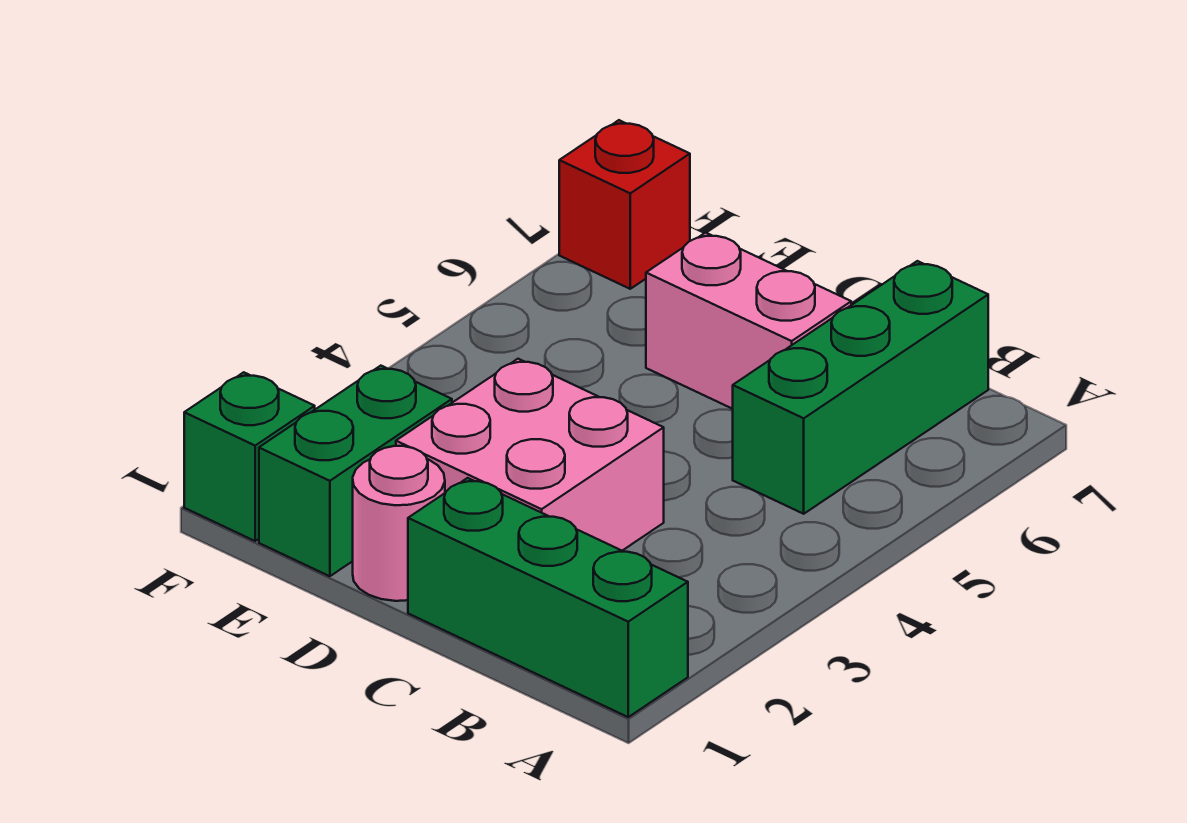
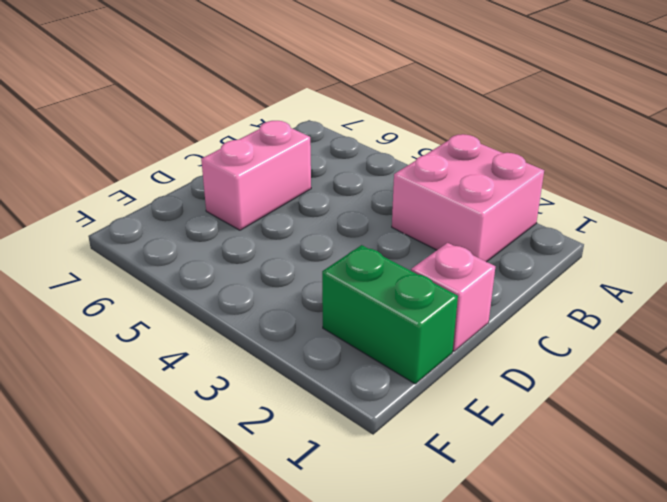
pink brick A2:B3 level 1 -> pink brick C2:D3 level 1
pink brick D1 level 1 -> pink round brick D1 level 1
none -> green brick A1:C1 level 1
none -> green brick B5:B7 level 1

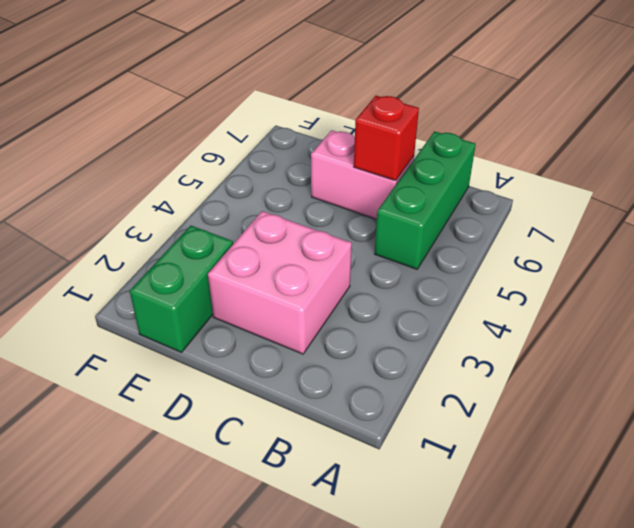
red brick C6 level 2 -> red brick F7 level 1
none -> green brick A1:C1 level 1
none -> pink round brick D1 level 1

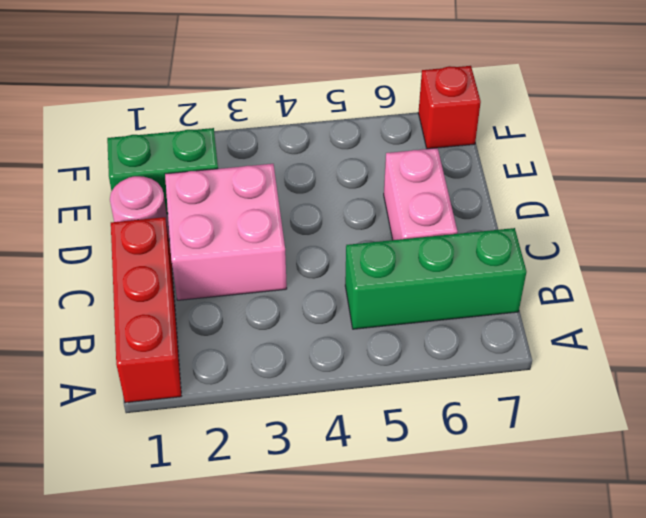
red brick A1:C1 level 1 -> green brick A1:C1 level 1
none -> green brick F1 level 1

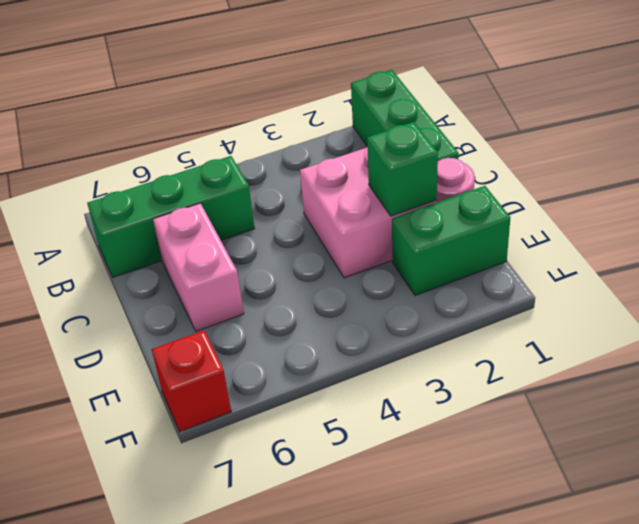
green brick D2 level 2 -> green brick F1 level 1

